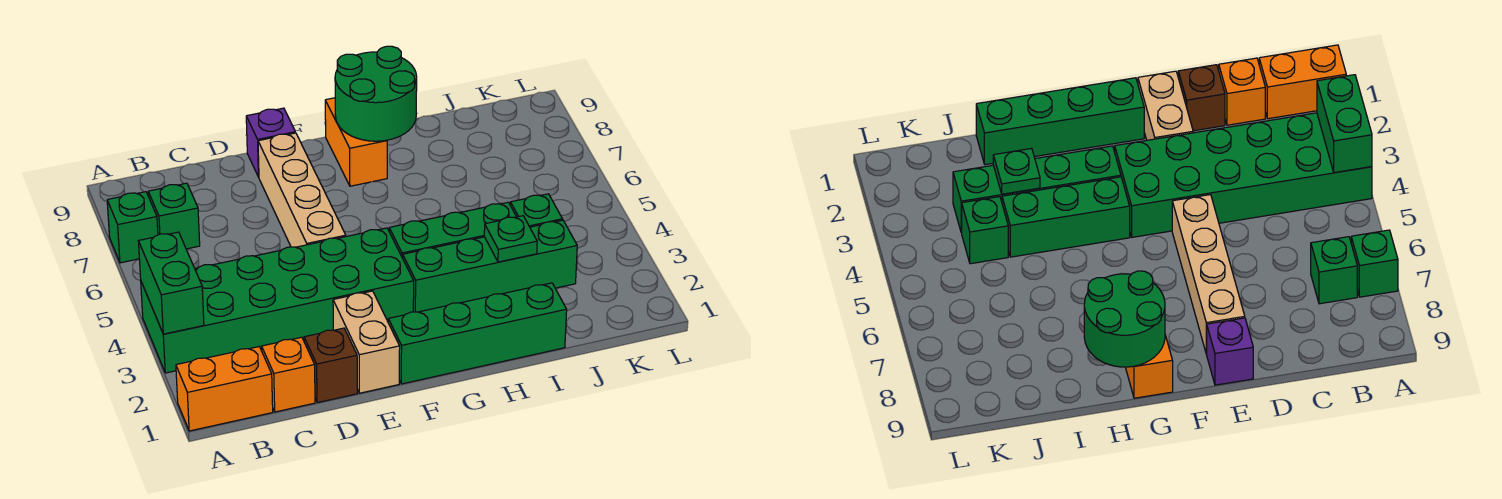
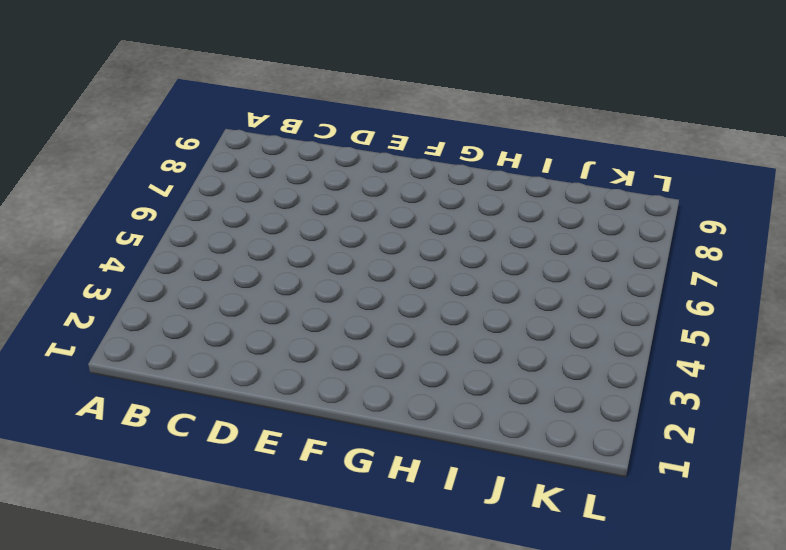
none -> orange brick A1:B1 level 1
none -> green brick A3:F4 level 1
none -> green brick A7 level 1

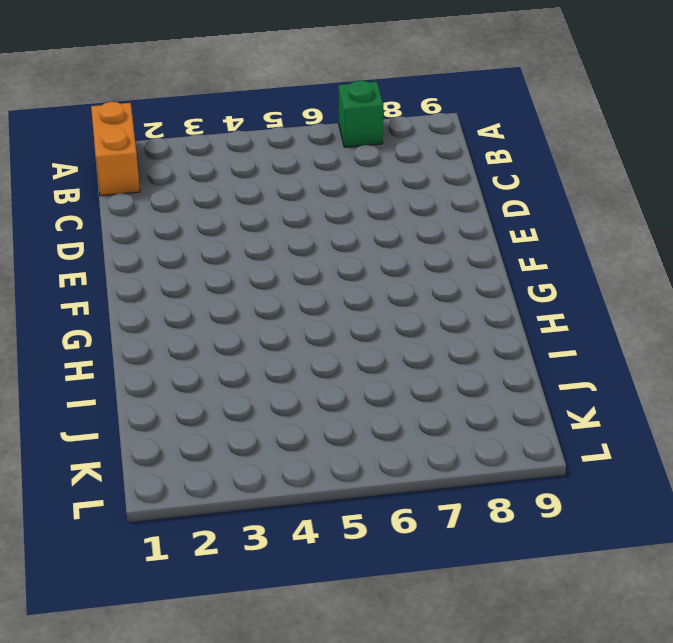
none -> green brick A3:F4 level 1
none -> green brick B7 level 1
none -> orange brick C1 level 1

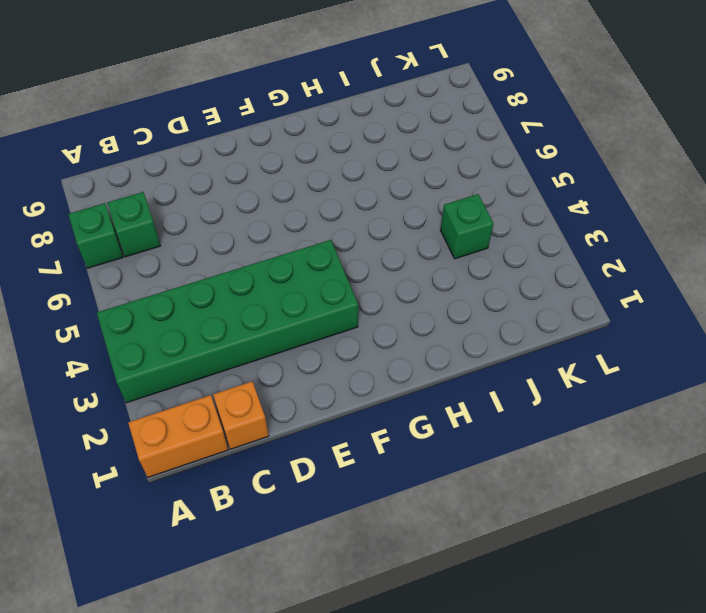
none -> brown brick D1 level 1
none -> tan brick E1:E2 level 1
none -> tan brick E5:E8 level 1

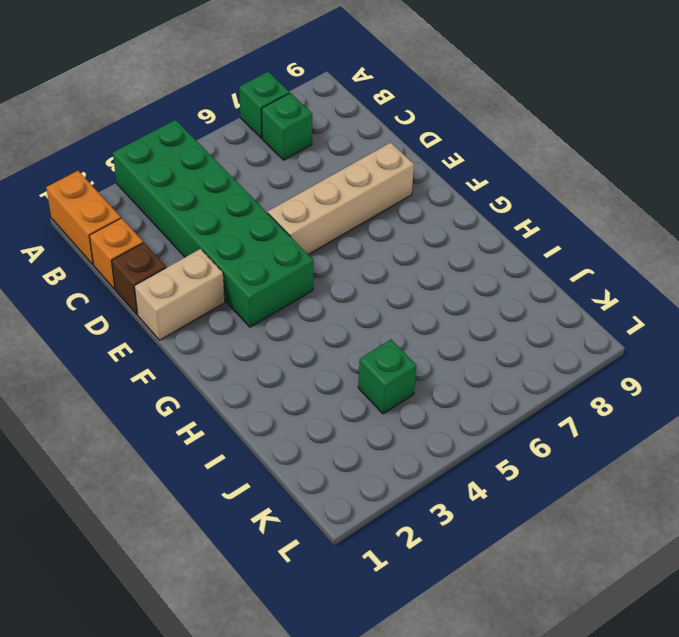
none -> purple brick E9 level 1
none -> green brick F1:I1 level 1
none -> green brick G3:J3 level 1

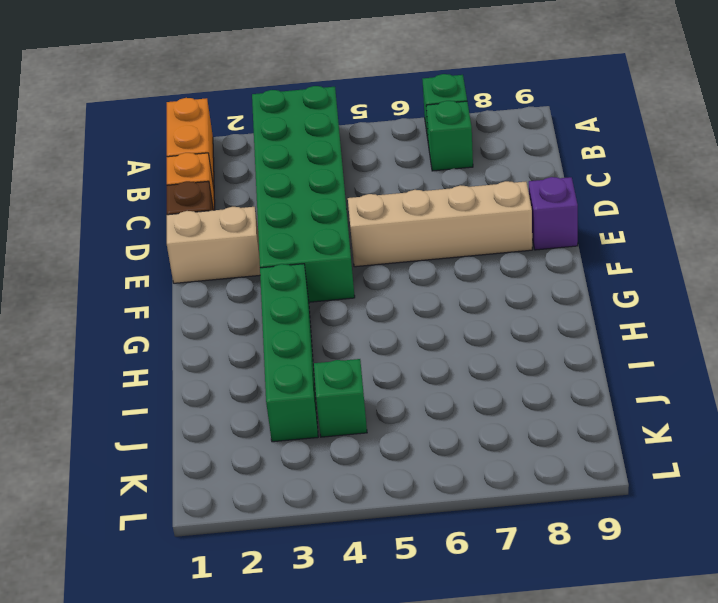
none -> green brick F1:I1 level 1
none -> green brick G4:I4 level 1
none -> orange brick G8:G9 level 1

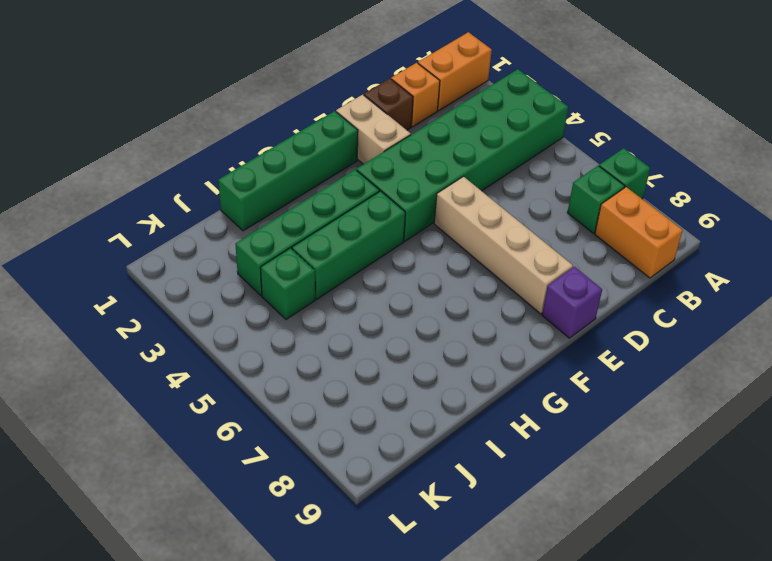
orange brick B8:B9 level 1 -> orange brick G8:G9 level 1
none -> green brick A3:A4 level 2
none -> green round brick G8:H9 level 2
none -> green plate I3 level 2

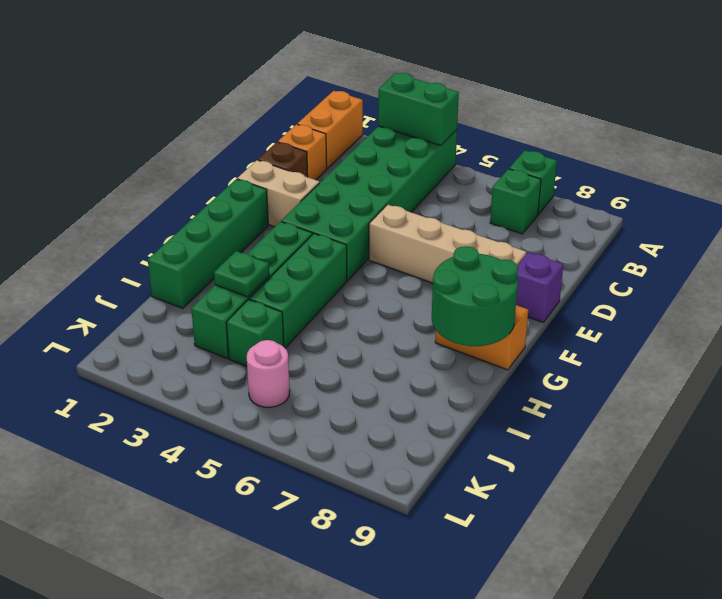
pink round brick K5 level 1 -> none

